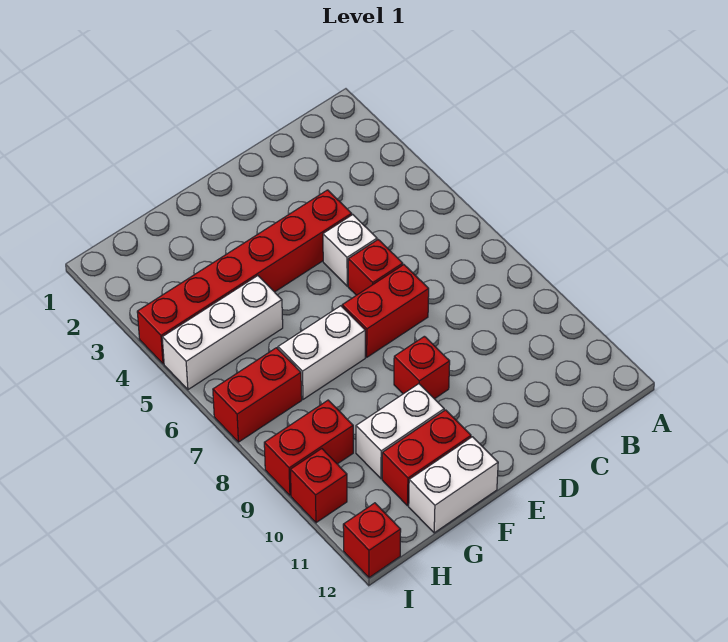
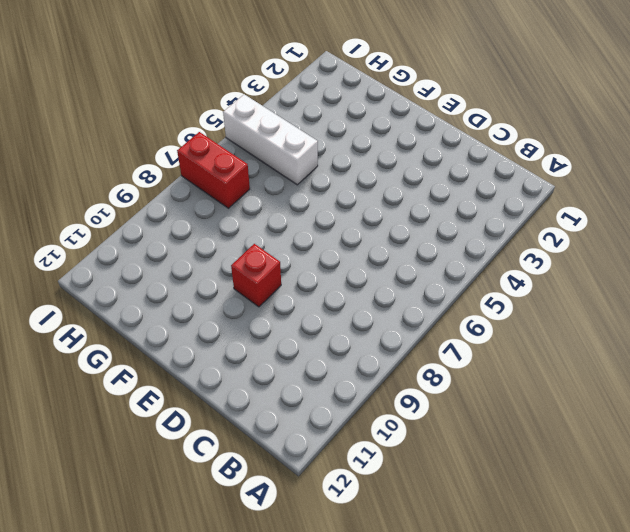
none -> red brick D4:I4 level 1
none -> white brick D5 level 1
none -> red brick D6 level 1

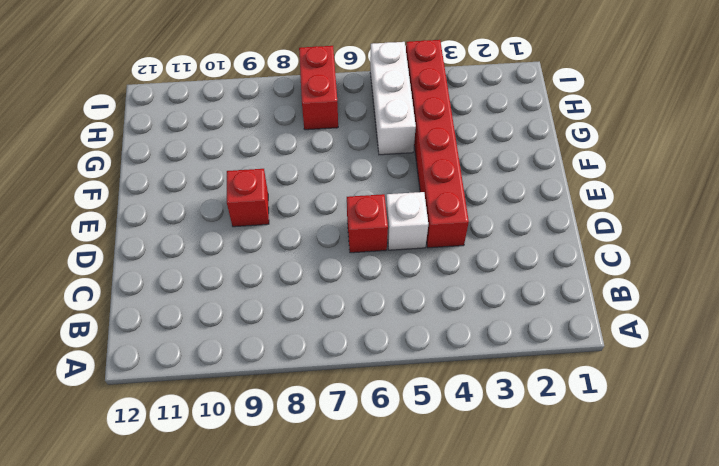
none -> red brick D7:E7 level 1
none -> white brick F7:G7 level 1
none -> white brick F10:G10 level 1

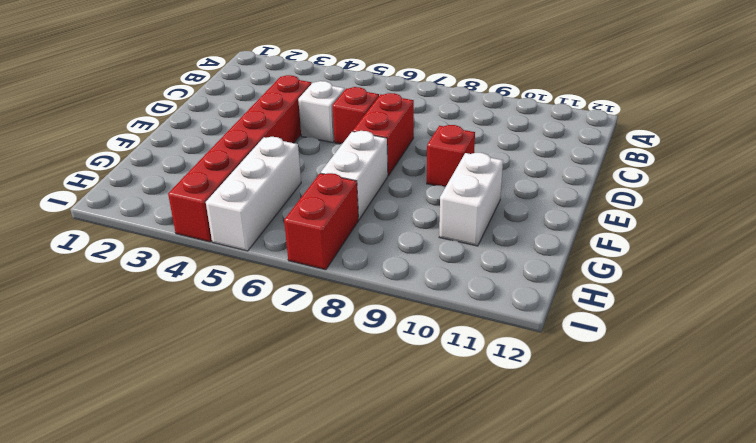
none -> red brick F11:G11 level 1
none -> white brick F12:G12 level 1
none -> red brick H9:I9 level 1

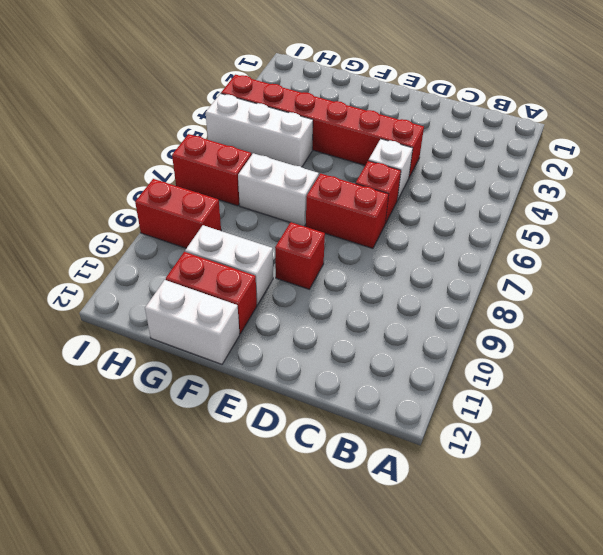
none -> red brick I10 level 1
none -> red brick I12 level 1

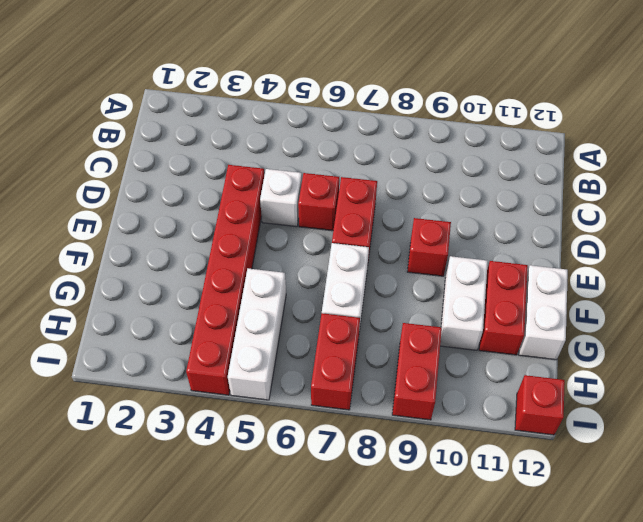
none -> red brick I10 level 1

